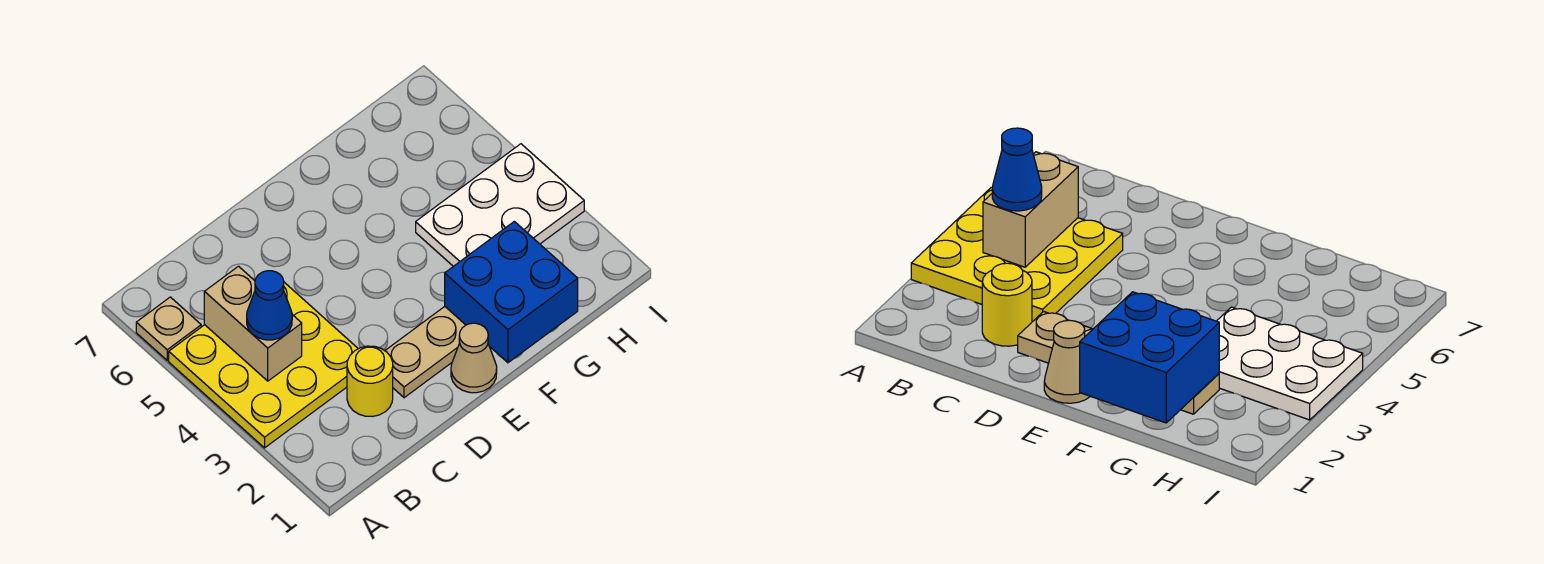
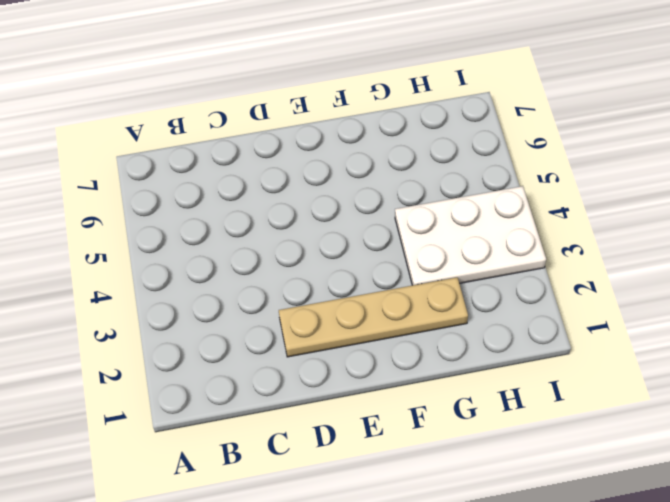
none -> yellow plate A3:C5 level 1
none -> tan plate A6 level 1

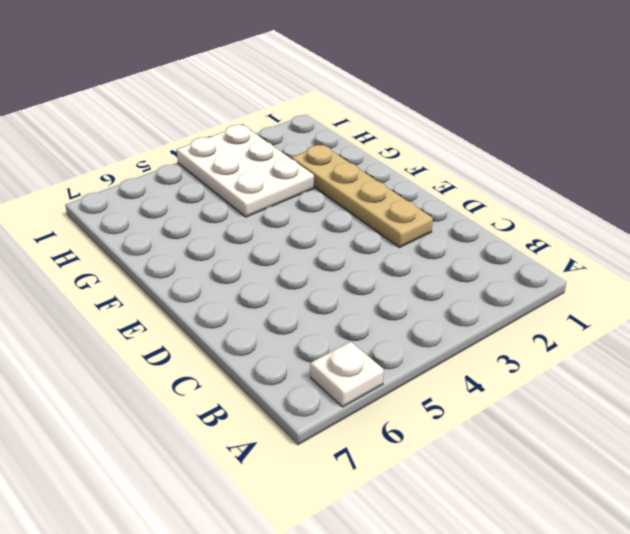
white plate A6 level 1 -> tan plate A6 level 1
none -> yellow plate A3:C5 level 1
none -> yellow round brick C2 level 1

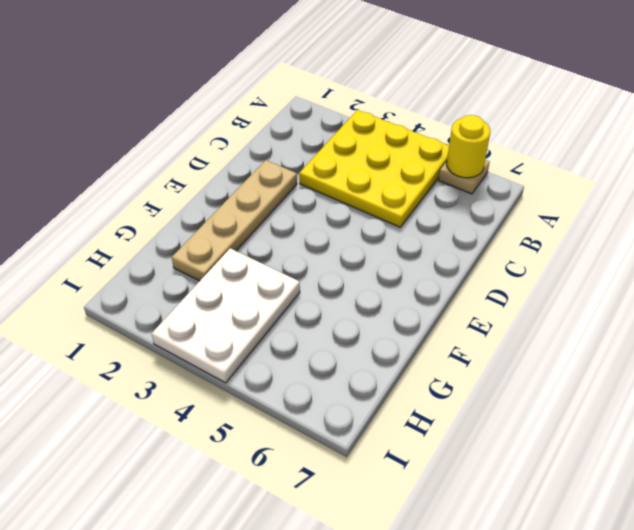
yellow round brick A6 level 2 -> yellow round brick C2 level 1
none -> tan cone E1 level 1
none -> tan brick B4:B5 level 2

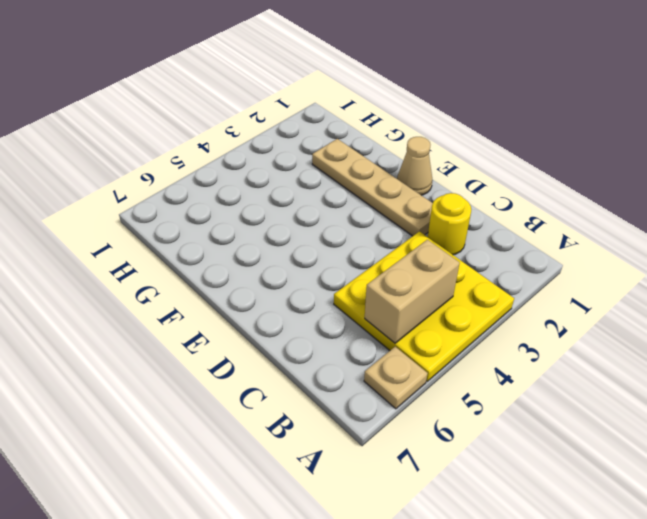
none -> white plate G3:I4 level 1
none -> blue brick F1:G2 level 2

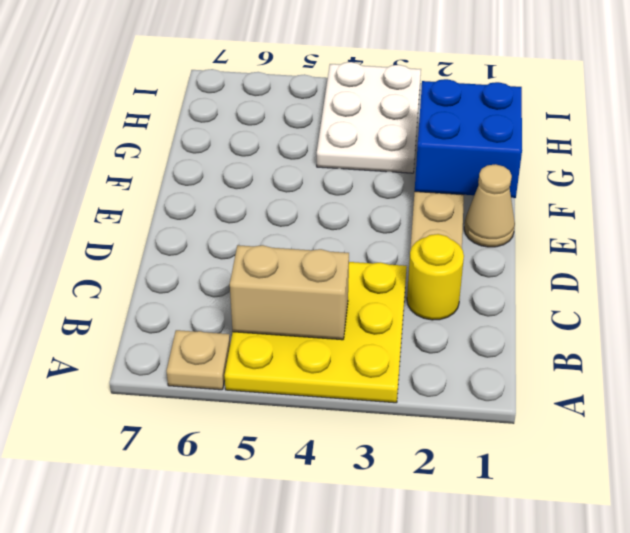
none -> blue cone B4 level 3

